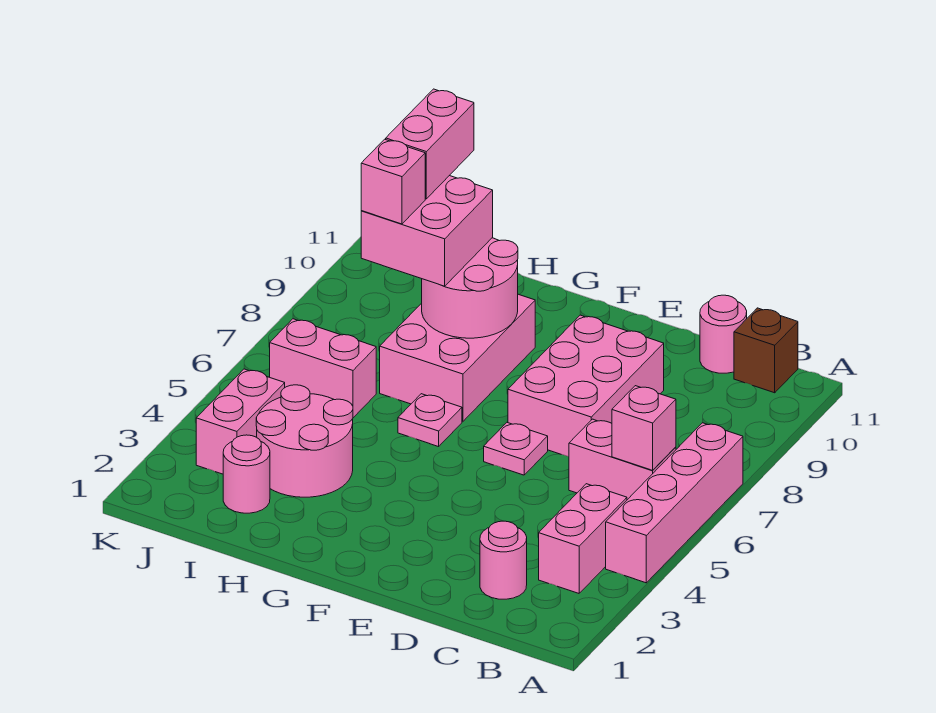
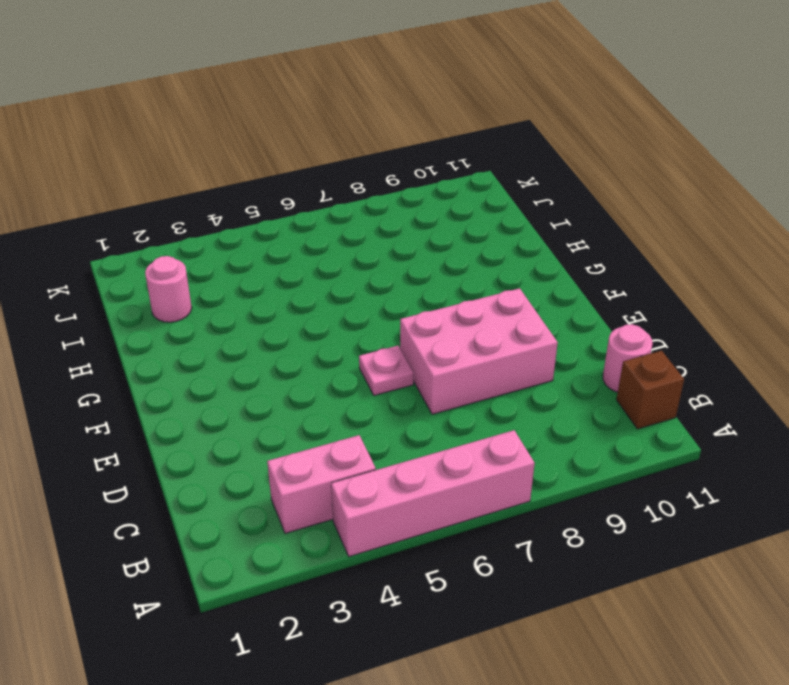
none -> pink brick B6:C6 level 1
none -> pink round brick C2 level 1
none -> pink plate G6 level 1

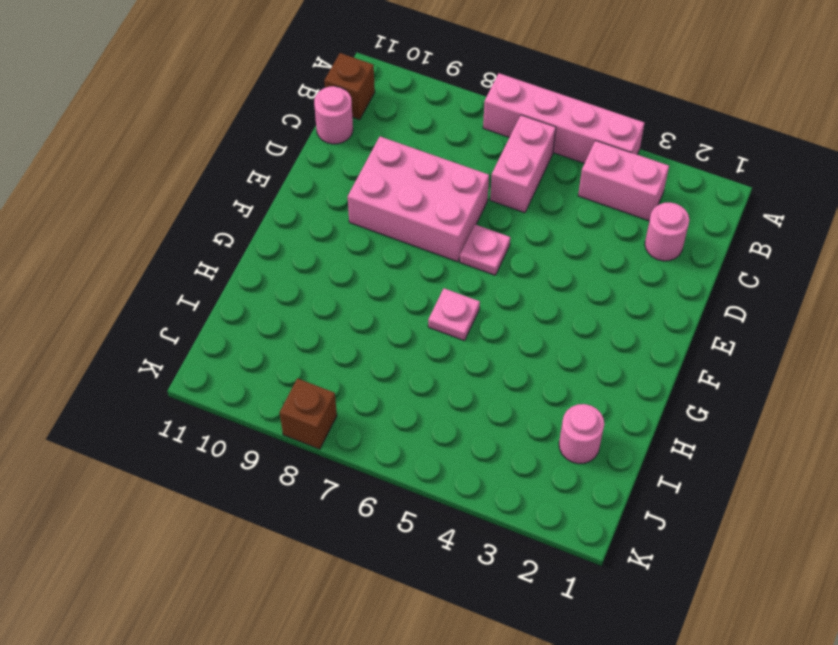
brown brick K8 level 1 -> none
none -> pink brick G7:H9 level 1
none -> pink round brick H3:I4 level 1
none -> pink brick I6:J6 level 1

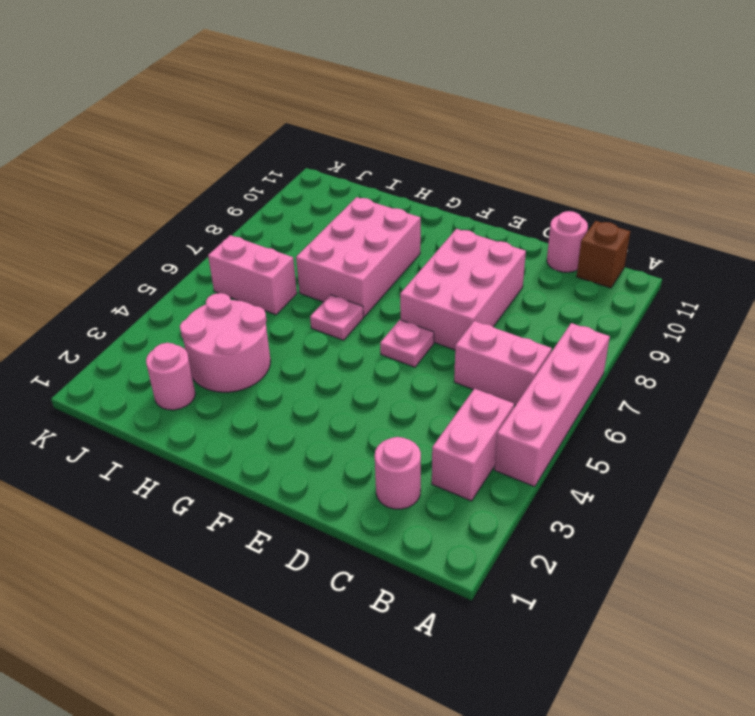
none -> pink brick J3:J4 level 1
none -> pink brick B6 level 2
none -> pink round brick G8:H9 level 2

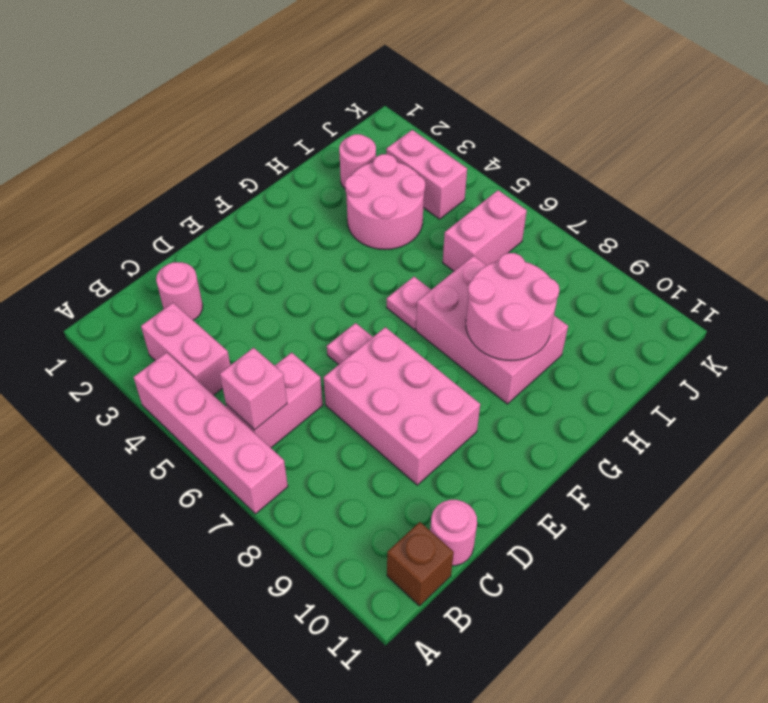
none -> pink brick H8:I9 level 3
none -> pink brick I8 level 4
none -> pink brick I9:I10 level 4

